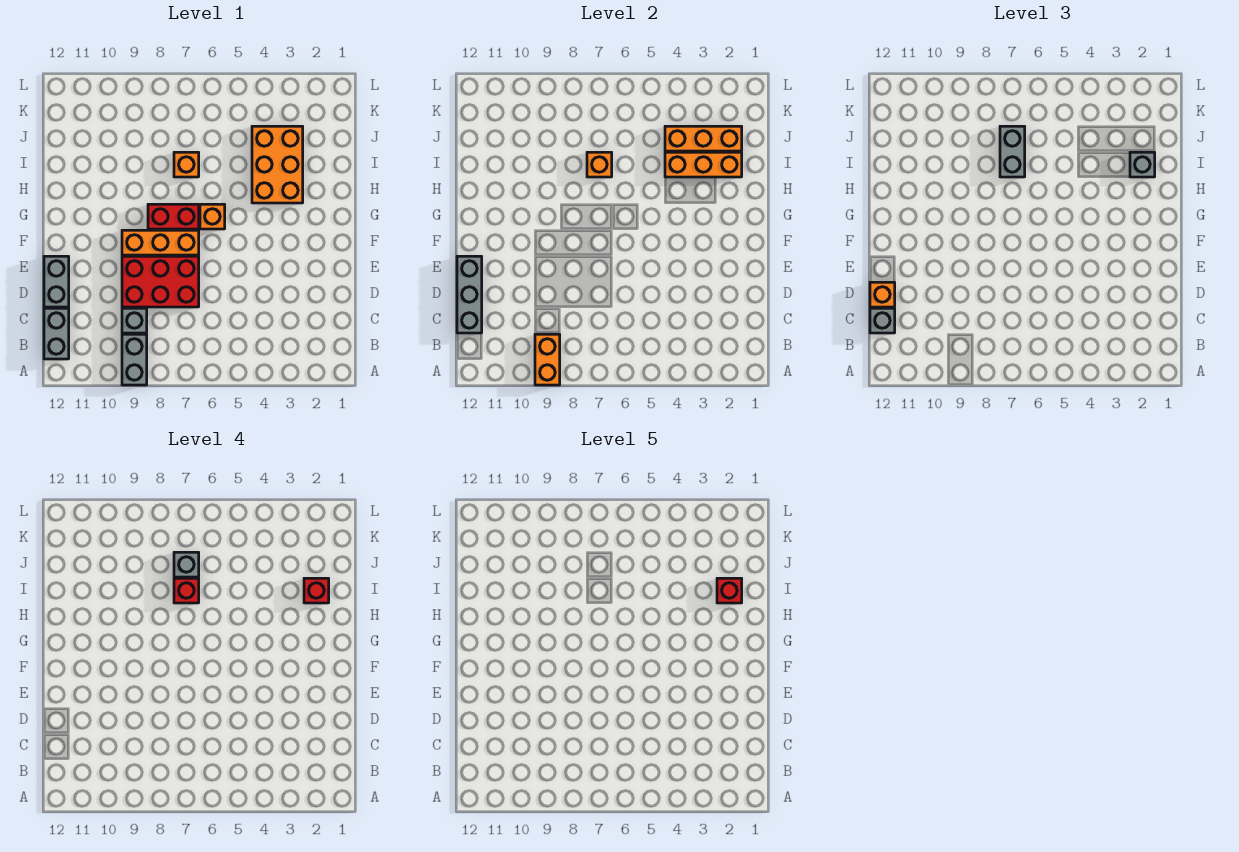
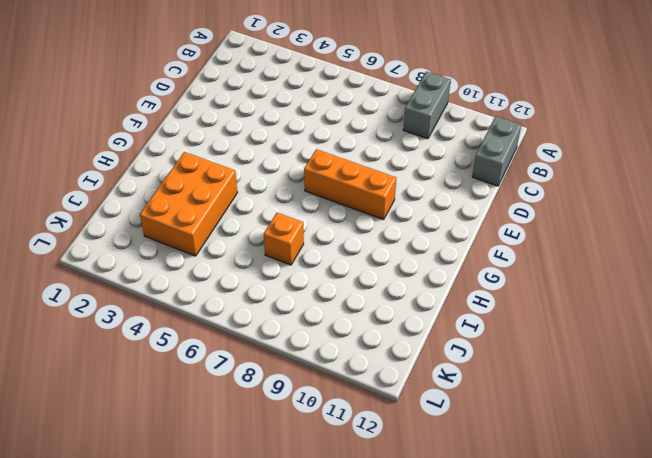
none -> grey brick C9 level 1
none -> red brick D7:E9 level 1
none -> grey brick D12:E12 level 1

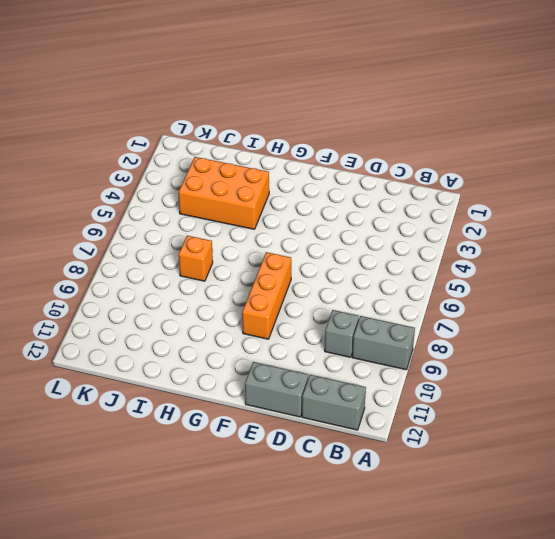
none -> red brick D7:E9 level 1
none -> orange brick G6 level 1
none -> red brick G7:G8 level 1

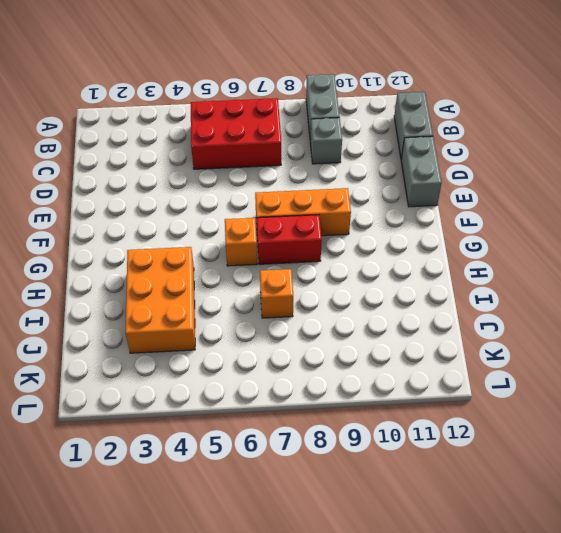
red brick B5:C7 level 1 -> red brick D7:E9 level 1
none -> orange brick A9:B9 level 2
none -> grey brick C12:E12 level 2
none -> orange brick I2:I4 level 2

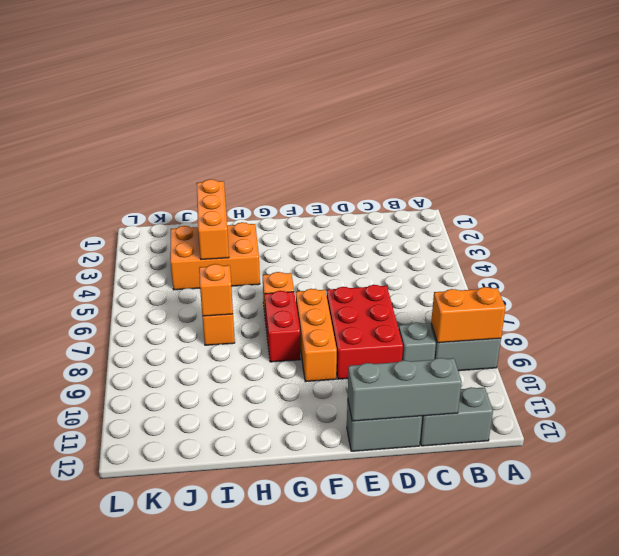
none -> orange brick J2:J4 level 2
none -> grey brick C12 level 3
none -> orange brick D12 level 3

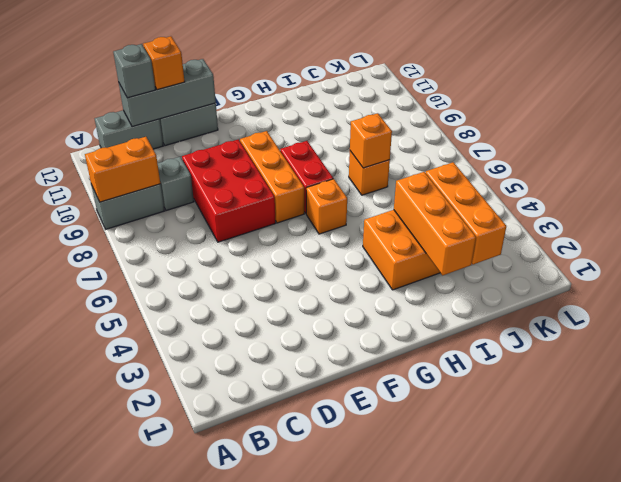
none -> grey brick I2 level 3
none -> grey brick I7:J7 level 3
none -> red brick I2 level 4

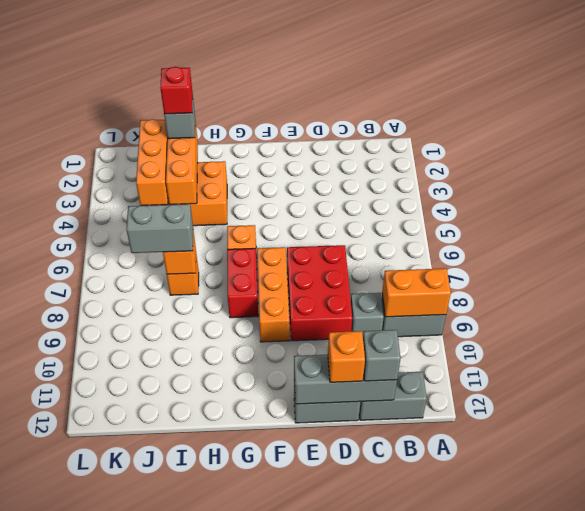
none -> red brick I7 level 4
none -> grey brick J7 level 4
none -> red brick I2 level 5

